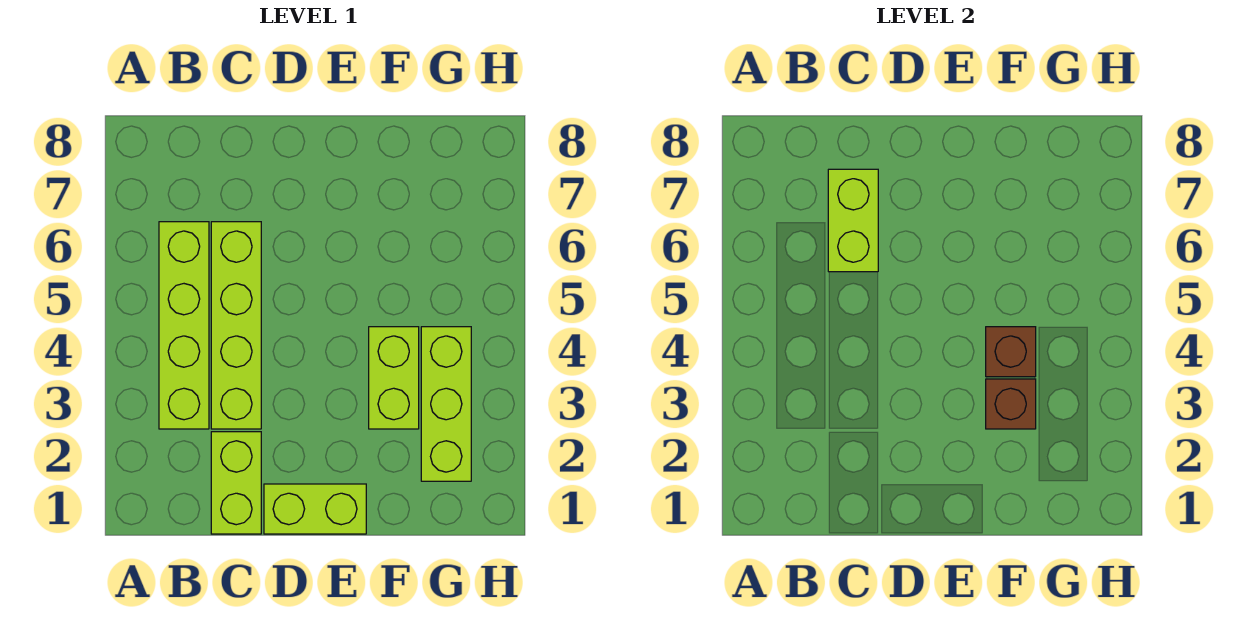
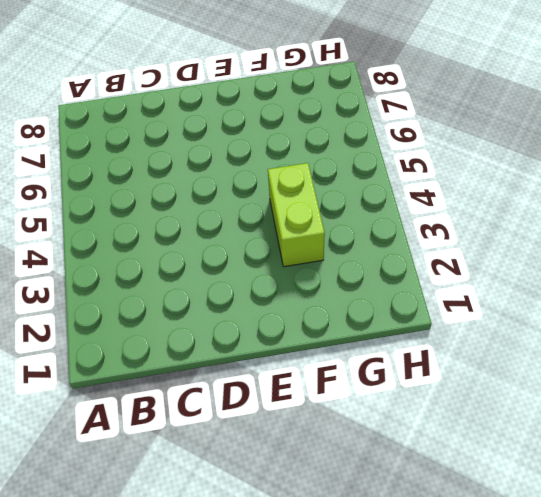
none -> lime brick B3:B6 level 1
none -> lime brick C1:C2 level 1

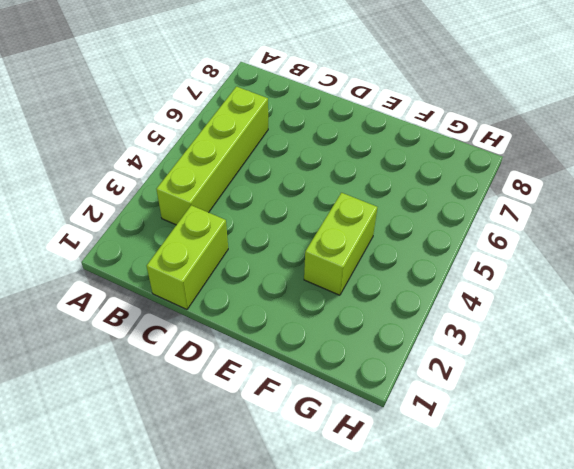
none -> lime brick C3:C6 level 1
none -> lime brick D1:E1 level 1

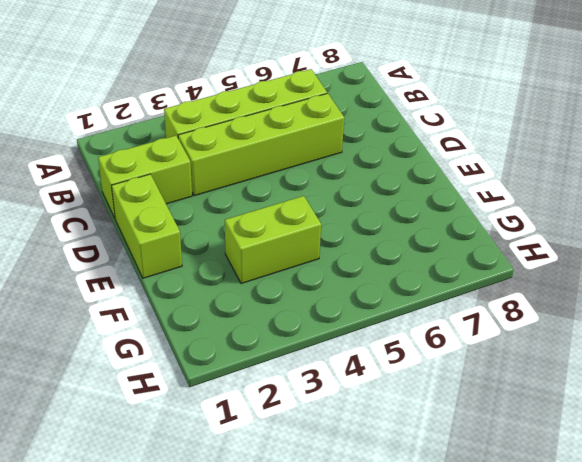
none -> lime brick G2:G4 level 1
none -> lime brick C6:C7 level 2

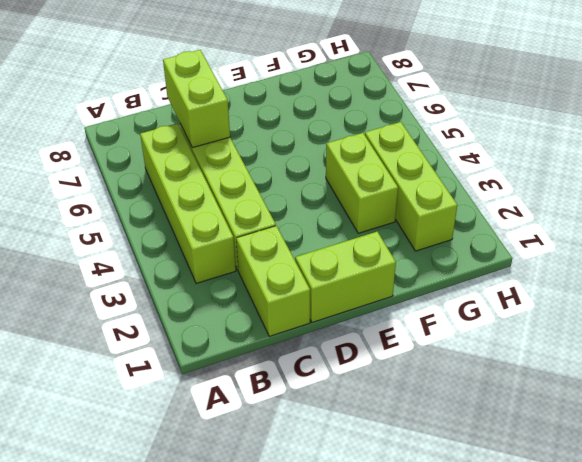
none -> brown brick F3 level 2
none -> brown brick F4 level 2

